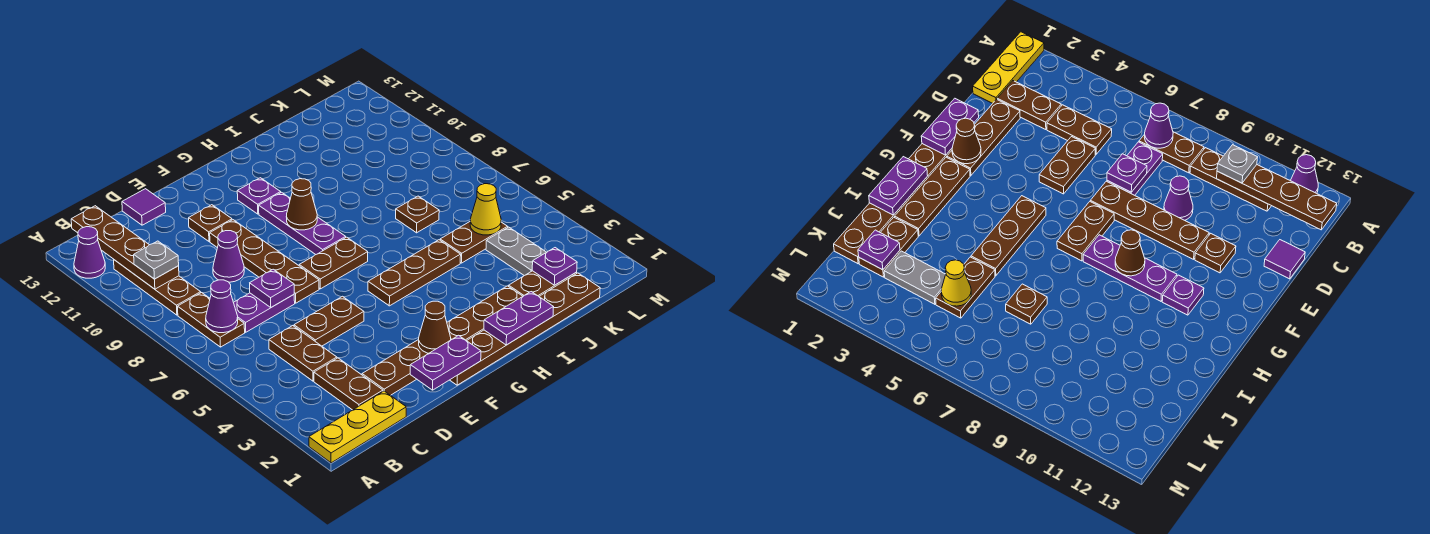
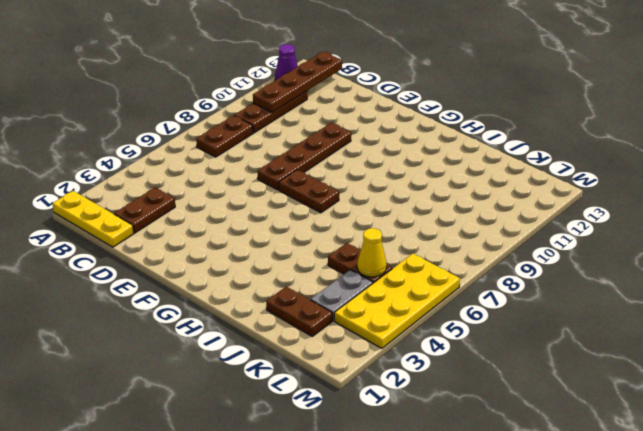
yellow plate L3:M6 level 1 -> none
none -> brown plate C4:C5 level 1
none -> purple plate C7:D7 level 1
none -> brown plate D2:F2 level 1
none -> brown plate D5:E5 level 1

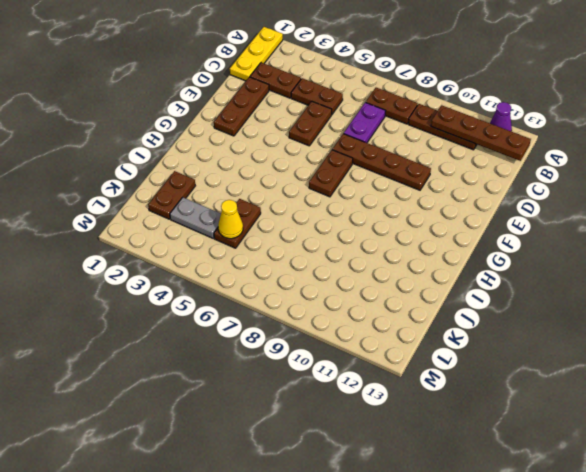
none -> purple cone D9 level 1
none -> purple tile D13 level 1
none -> brown plate E11 level 1
none -> brown plate F1:K1 level 1

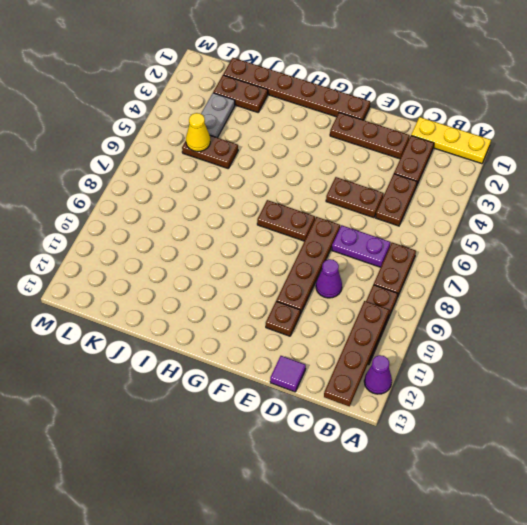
none -> brown plate G2:I2 level 1
none -> brown plate G5:I5 level 1
none -> purple plate G8:G10 level 1
none -> purple plate G11 level 1

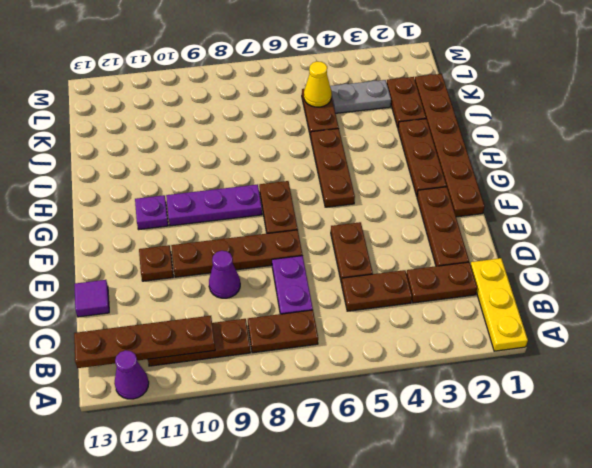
none -> brown plate J7 level 1
none -> purple cone B7 level 2
none -> purple plate D7 level 2
none -> purple plate E1:F1 level 2

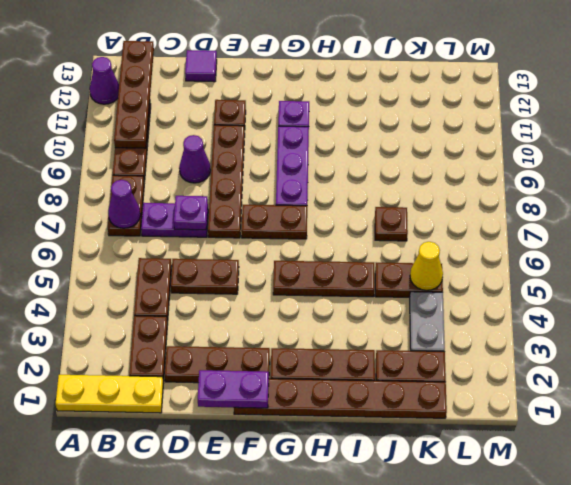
none -> brown cone F2 level 2
none -> brown cone G9 level 2
none -> purple plate H1:I1 level 2
none -> purple plate K2 level 2

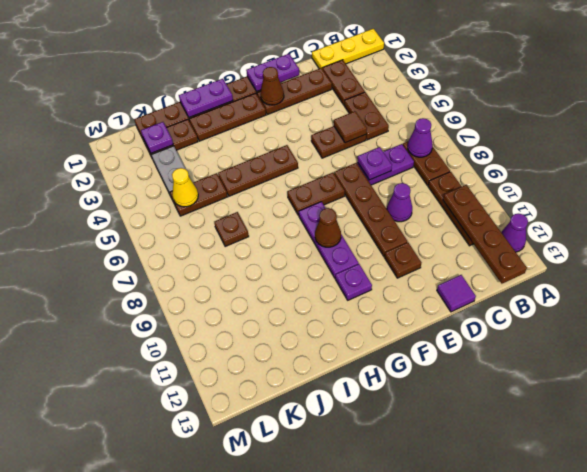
brown tile D5 level 2 -> none
none -> grey plate B10 level 3

